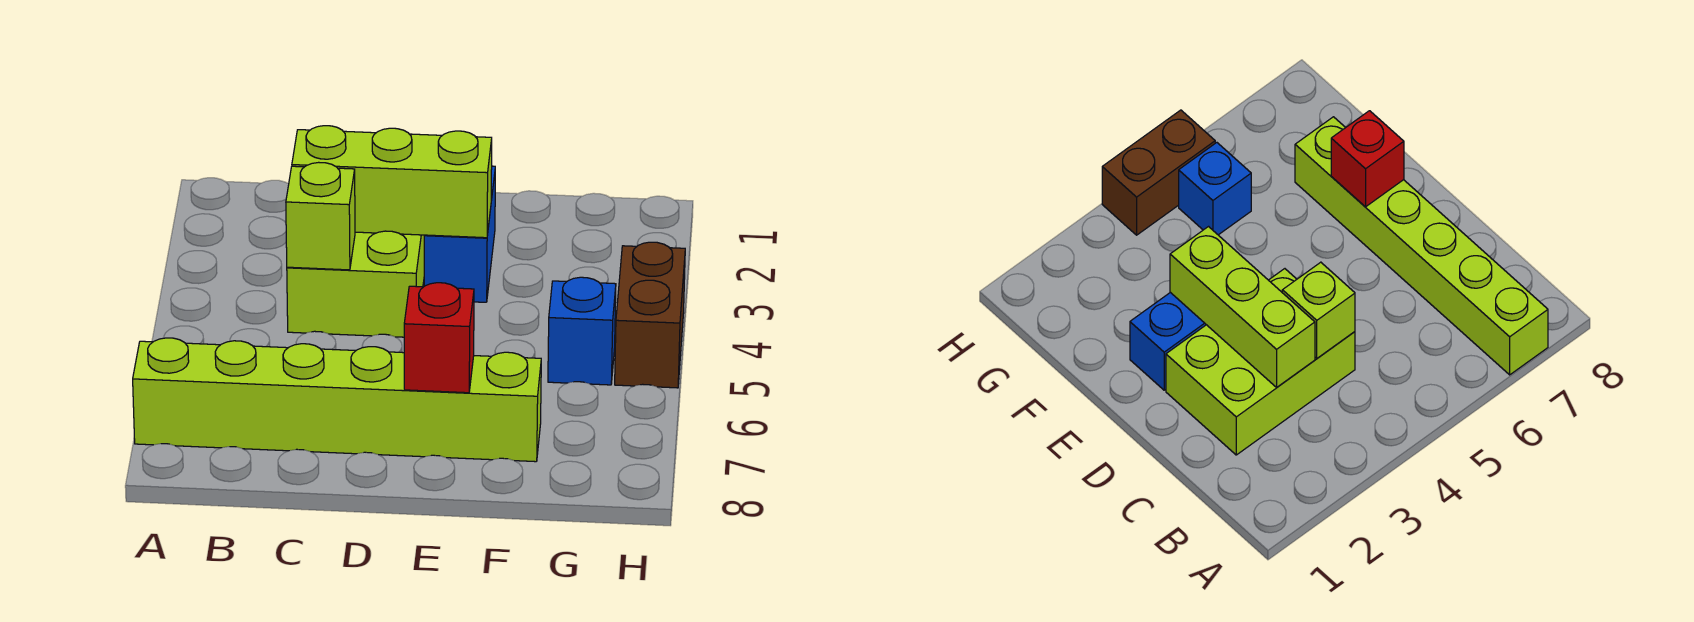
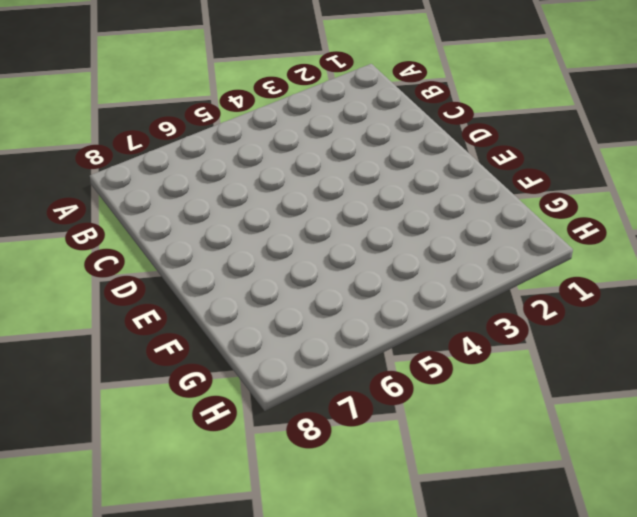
none -> lime brick A7:F7 level 1
none -> lime brick C2:D4 level 1

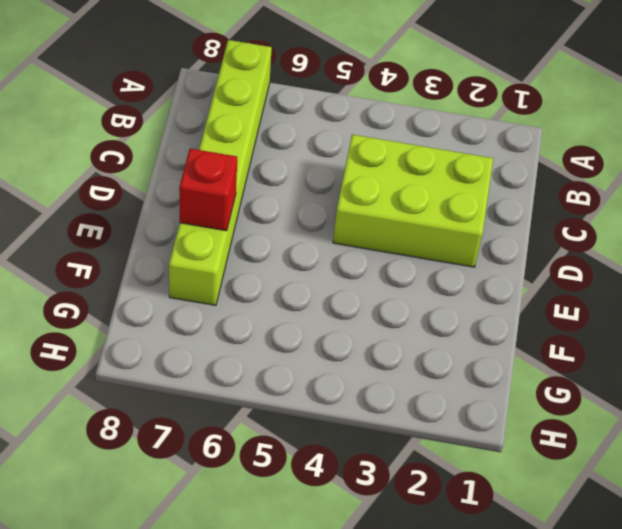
none -> blue brick E2:E3 level 1
none -> blue brick G5 level 1

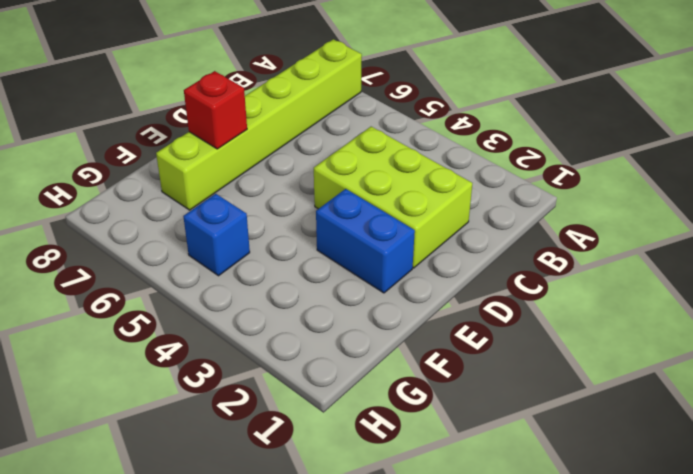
none -> brown brick H4:H5 level 1
none -> lime brick C3:E3 level 2

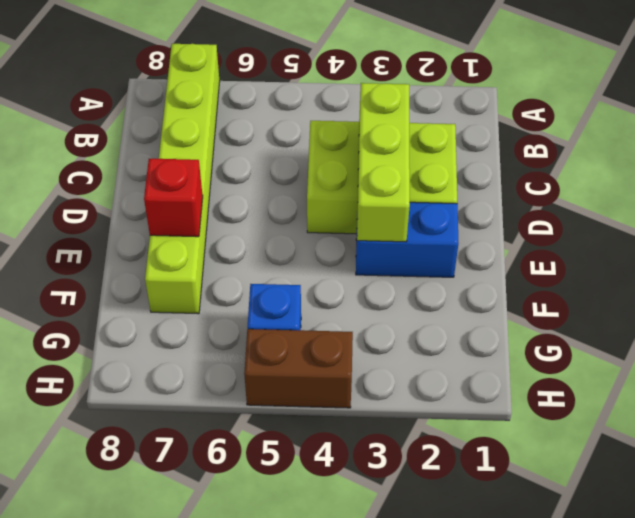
none -> lime brick C4 level 2

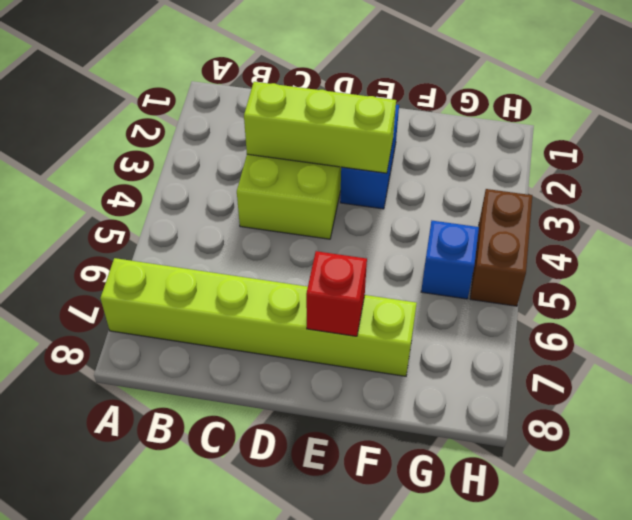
none -> lime brick C4 level 2

